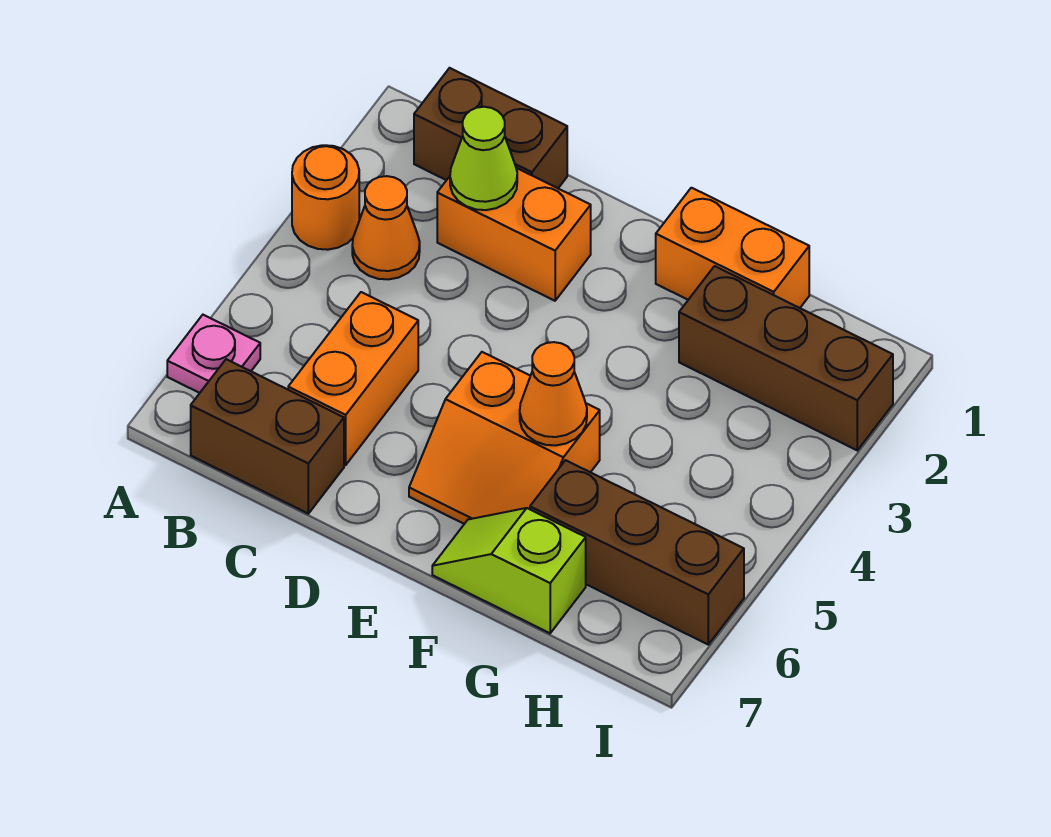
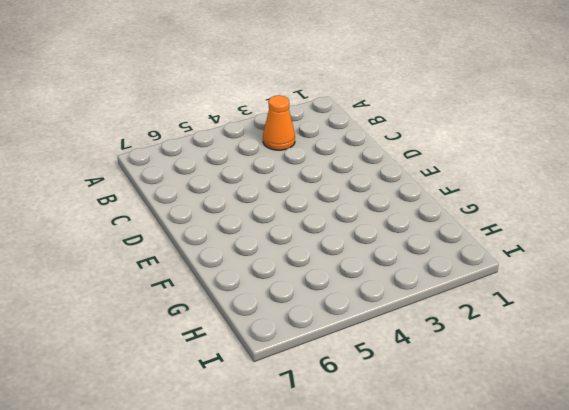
none -> orange round brick A3 level 1
none -> pink plate A6 level 1
none -> brown brick B1:C1 level 1

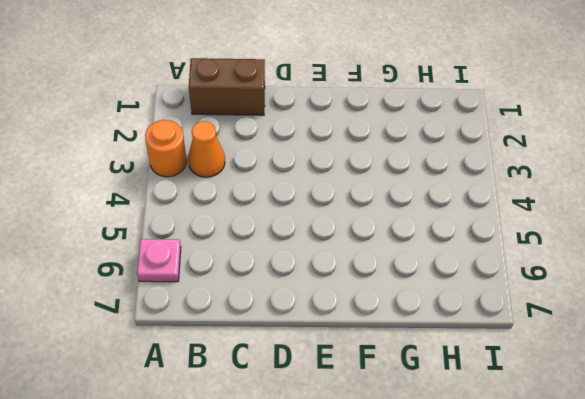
none -> brown brick B7:C7 level 1
none -> orange brick C2:D2 level 1
none -> orange brick C5:C6 level 1

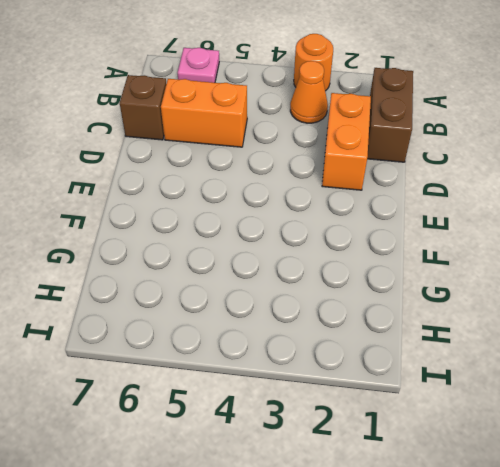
brown brick C7 level 1 -> brown brick B7:C7 level 1
none -> orange slope E5:F6 level 1 top 5
none -> orange brick F1:G1 level 1
none -> lime slope F7:G7 level 1 top G

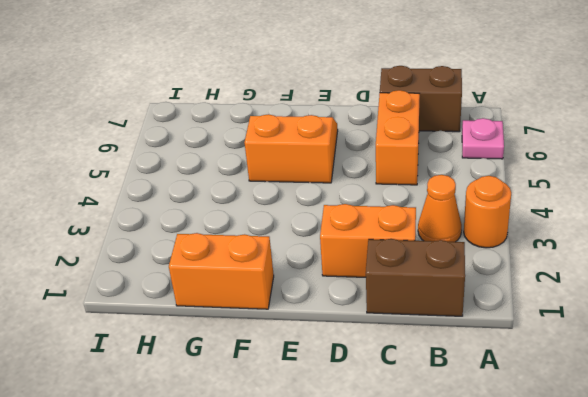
none -> lime slope F7:G7 level 1 top G
none -> brown brick G2:I2 level 1
none -> brown brick G6:I6 level 1

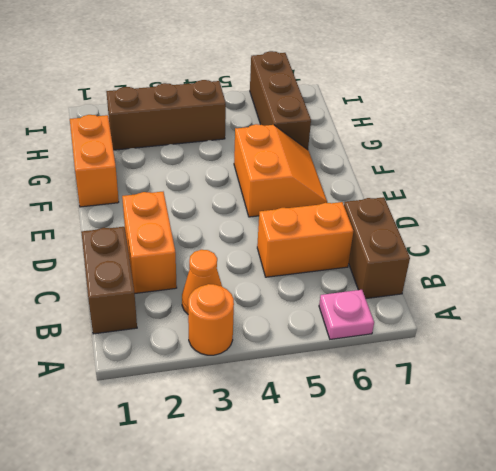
brown brick H2:H4 level 1 -> brown brick G2:I2 level 1
none -> lime slope F7:G7 level 1 top G
none -> lime cone C2 level 2
none -> orange cone F5 level 2

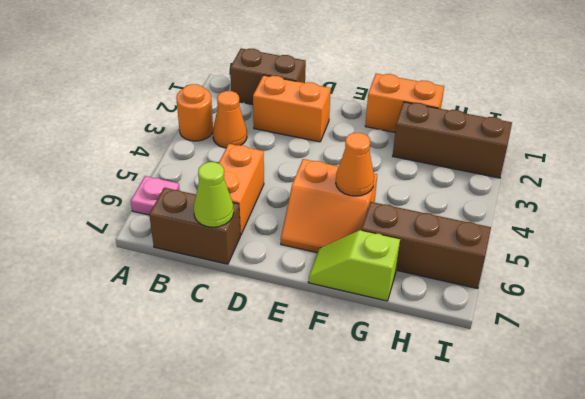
lime cone C7 level 2 -> lime cone C2 level 2

